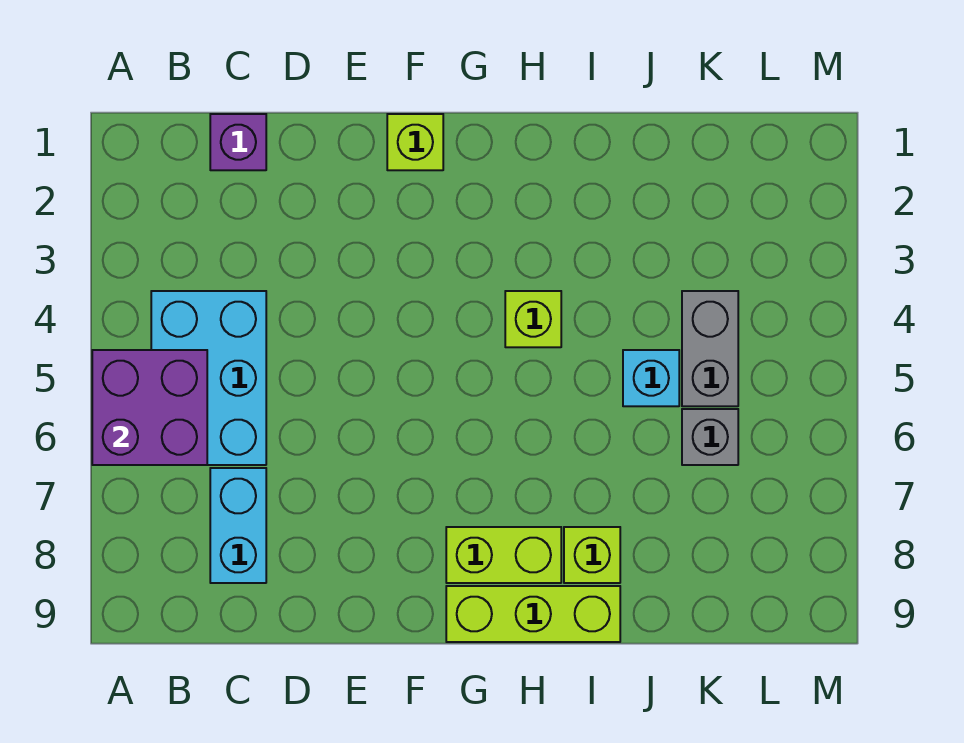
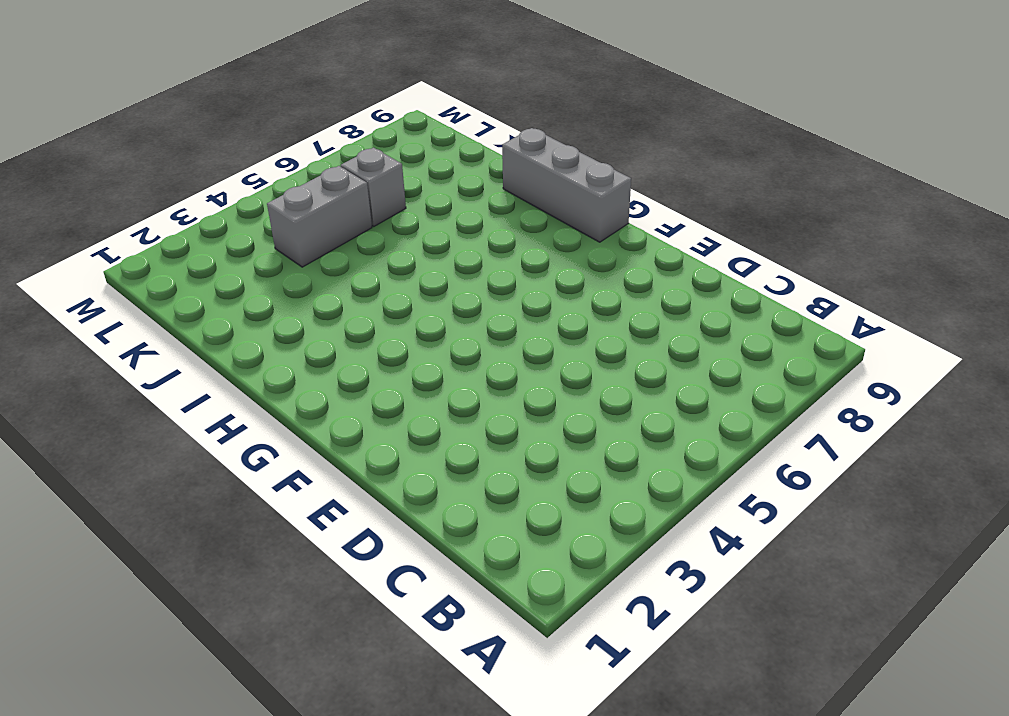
grey brick G9:I9 level 1 -> lime brick G9:I9 level 1
none -> cyan brick B4:C6 level 1
none -> purple brick C1 level 1
none -> cyan brick C7:C8 level 1

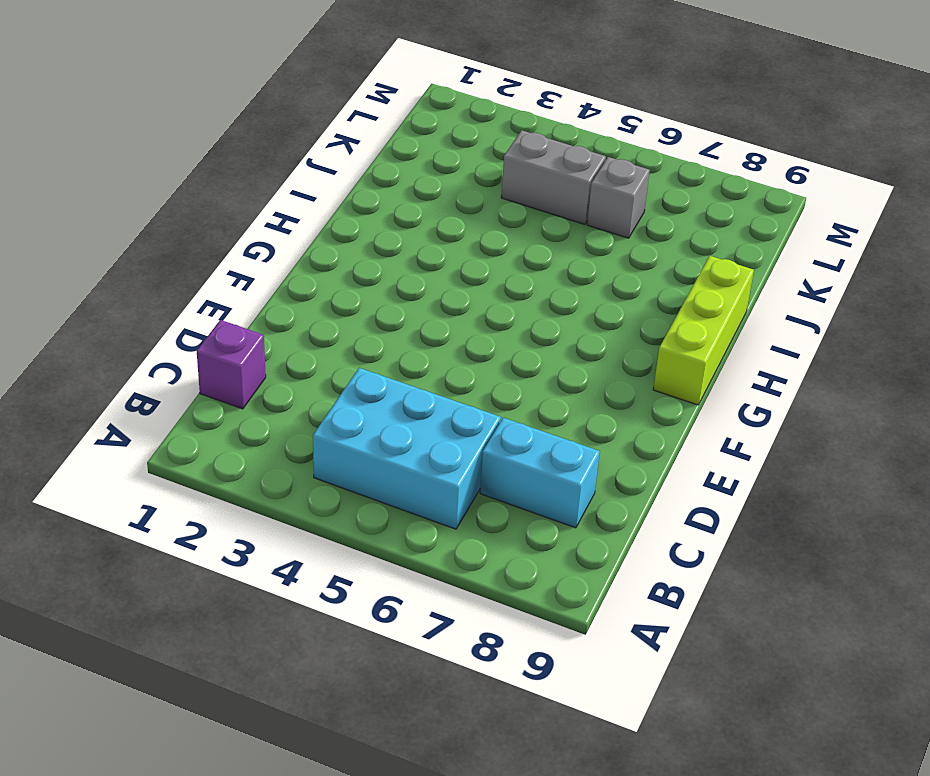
none -> lime brick F1 level 1
none -> lime brick G8:H8 level 1
none -> lime brick H4 level 1

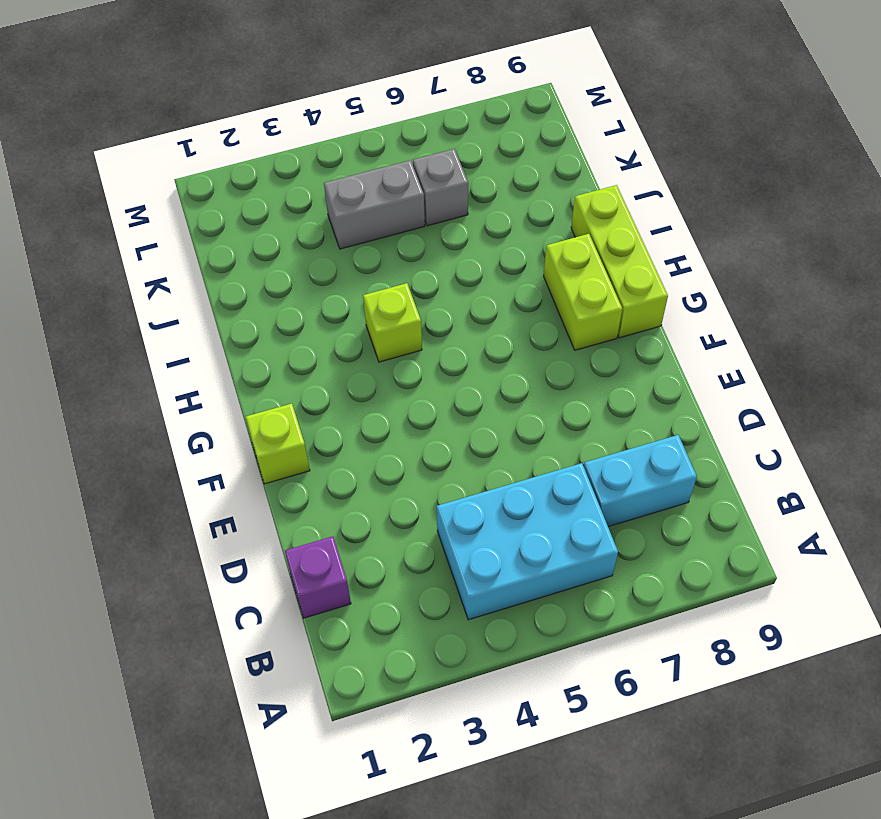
none -> lime brick I8 level 1
none -> cyan brick J5 level 1
none -> purple brick A5:B6 level 2

